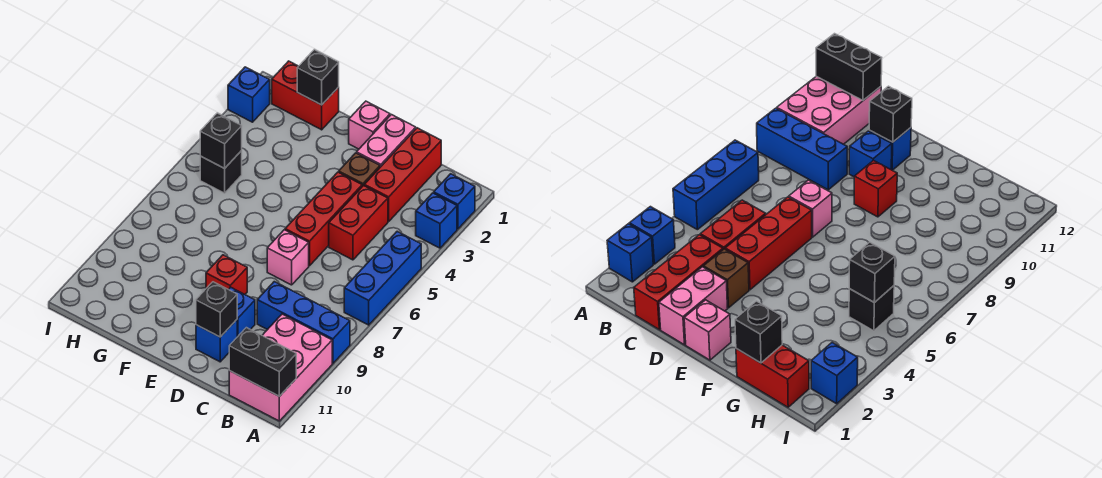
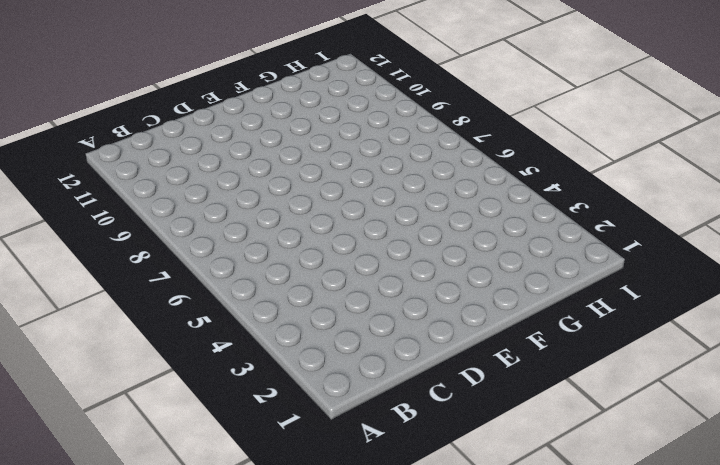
none -> blue brick A2 level 1
none -> blue brick A3 level 1
none -> blue brick A5:A7 level 1

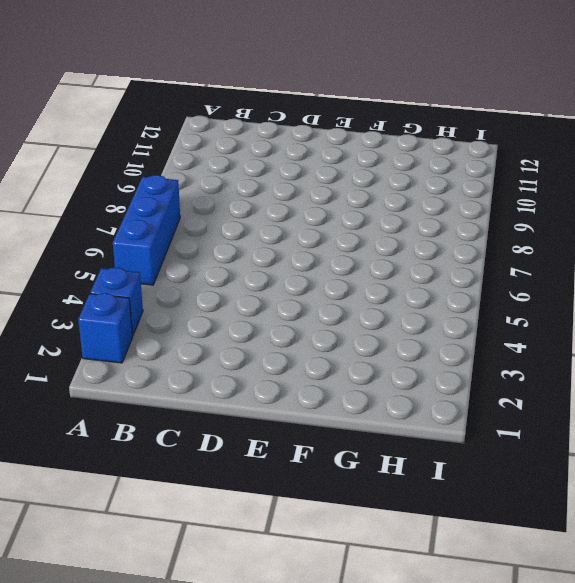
none -> blue brick A9:C9 level 1
none -> pink brick A10:B12 level 1
none -> red brick C1:C3 level 1

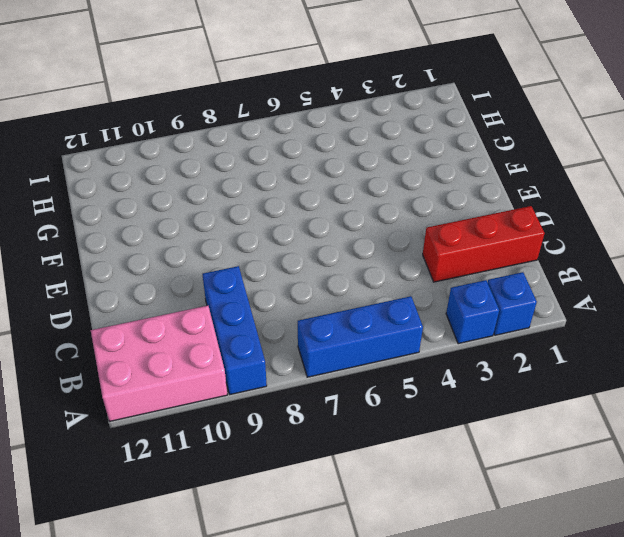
none -> red brick C4:C5 level 1
none -> pink brick D1:D2 level 1
none -> brown brick D3 level 1

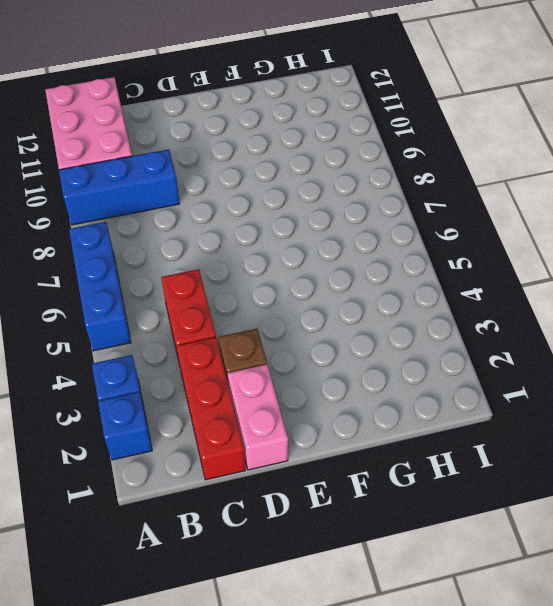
none -> red brick D4:D6 level 1
none -> pink brick D7 level 1
none -> blue brick D10 level 1

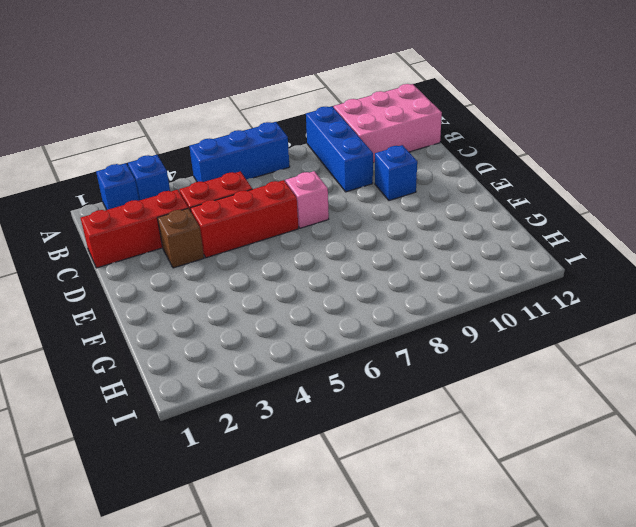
none -> pink brick D1:D2 level 1
none -> blue brick D11 level 1
none -> pink brick E1 level 1

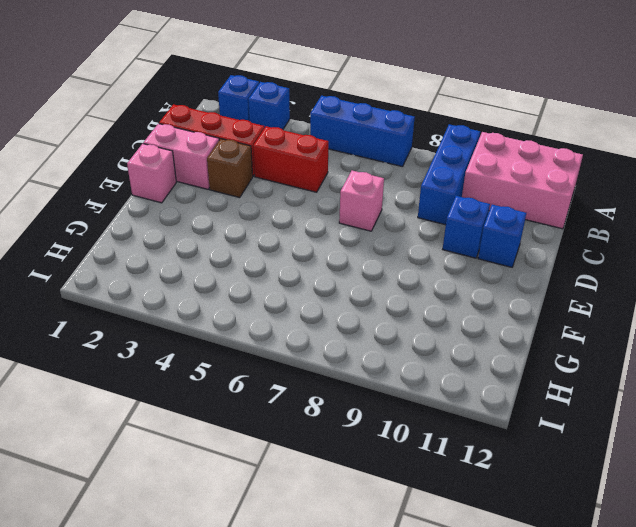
none -> red brick D4:D6 level 1
none -> red brick E9 level 1
none -> red brick G1:H1 level 1

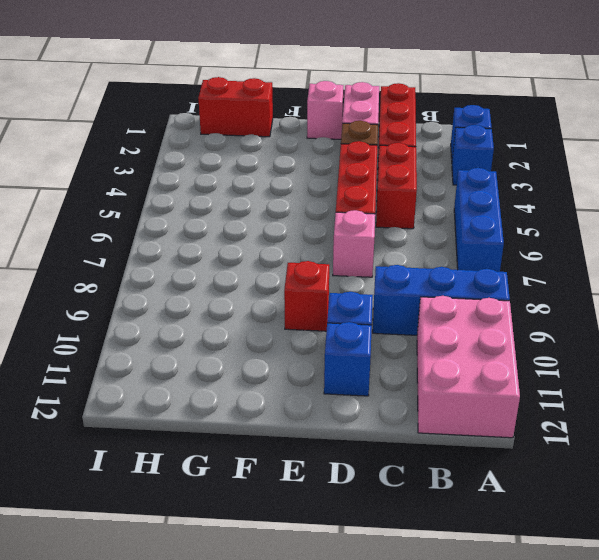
none -> black brick H5 level 1
none -> blue brick I2 level 1
none -> black brick A12:B12 level 2

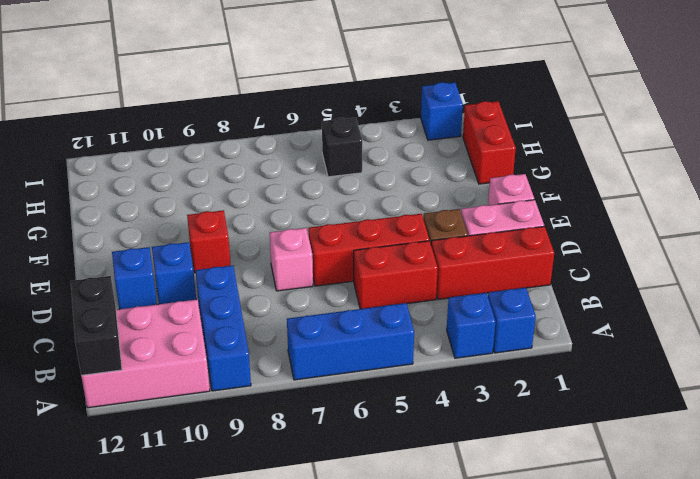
none -> black brick D11 level 2
none -> black brick G1 level 2
none -> black brick H5 level 2

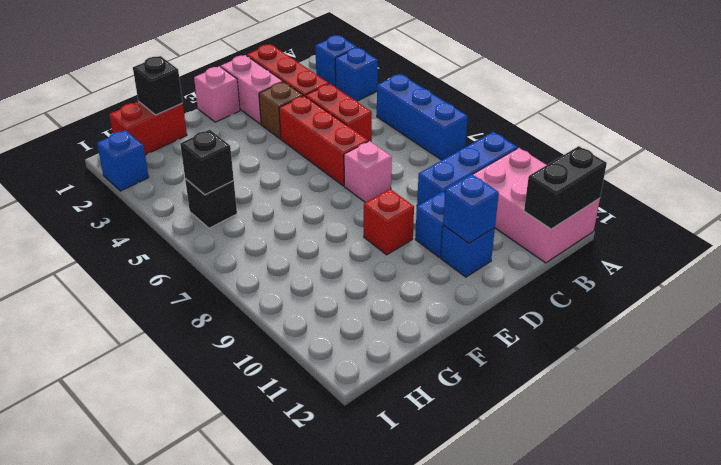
blue brick D11 level 2 -> black brick D11 level 2

